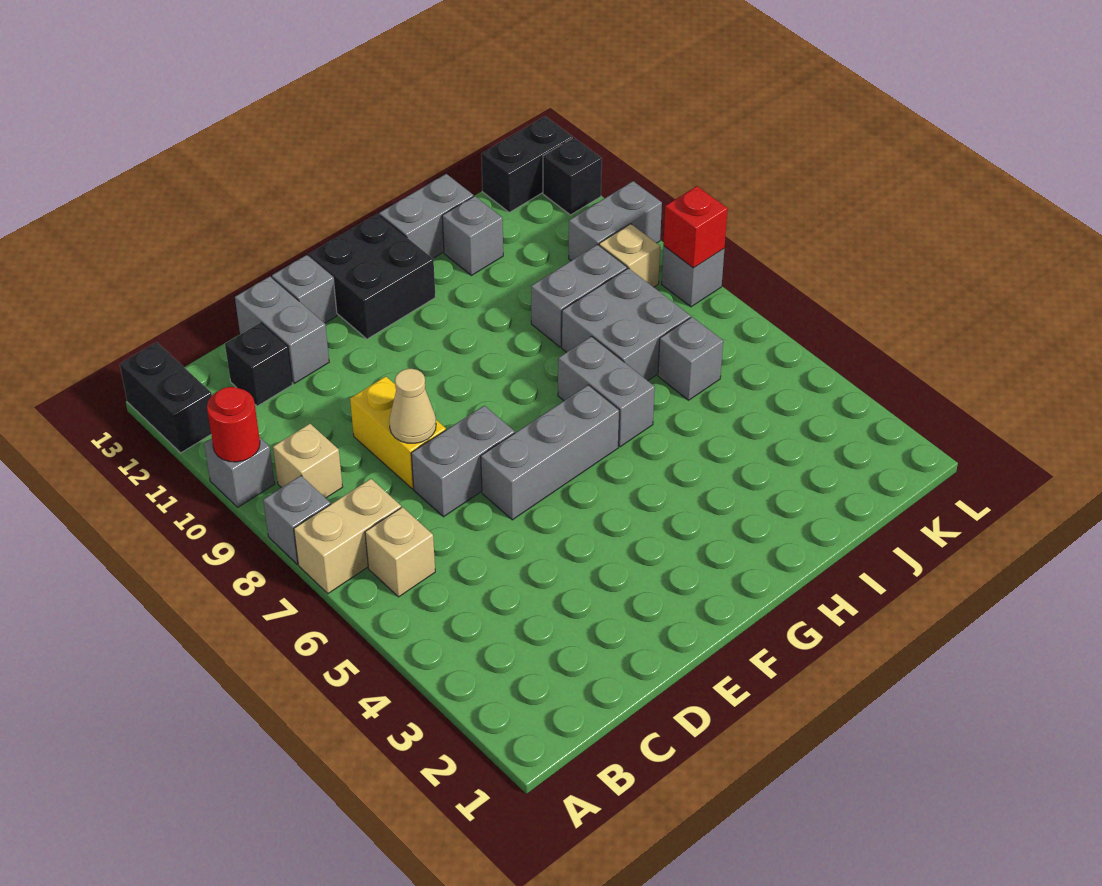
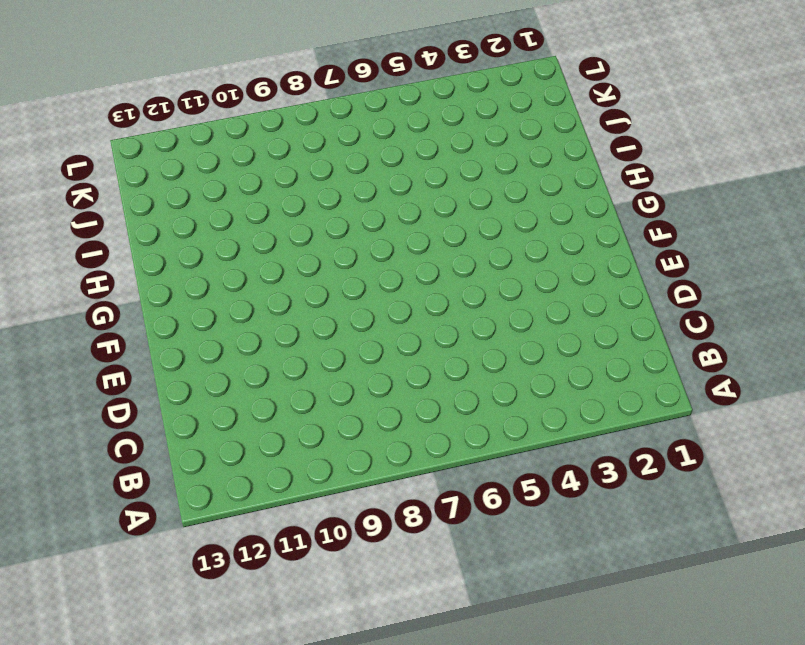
none -> tan brick A7:B7 level 1
none -> grey brick A8 level 1
none -> grey brick A10 level 1

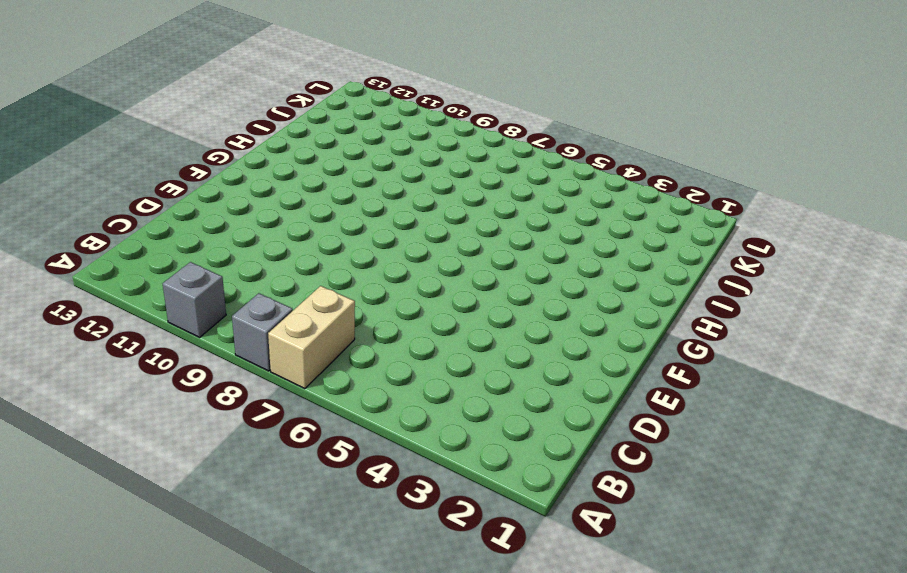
none -> black brick A12:A13 level 1
none -> tan brick B6 level 1
none -> tan brick B9 level 1

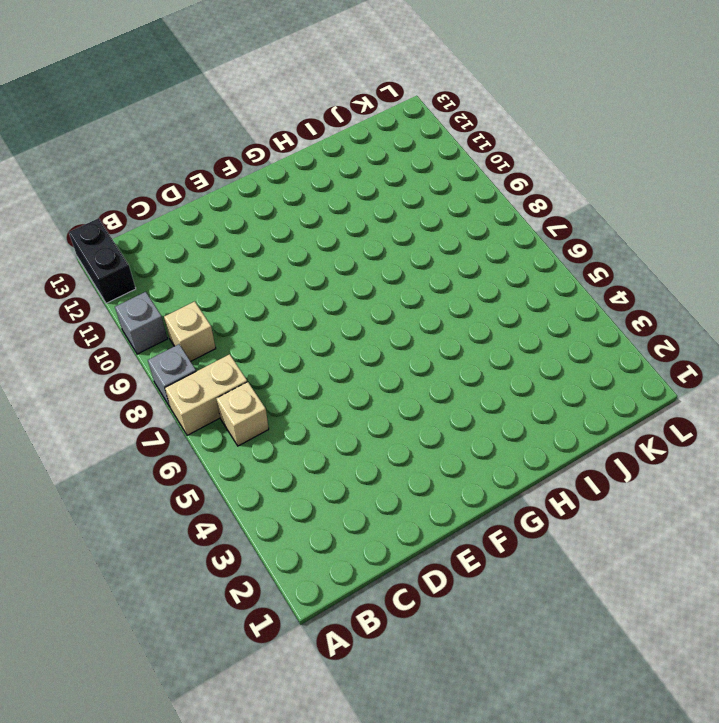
none -> black brick C12 level 1
none -> grey brick D7:E7 level 1
none -> yellow brick D8:D9 level 1

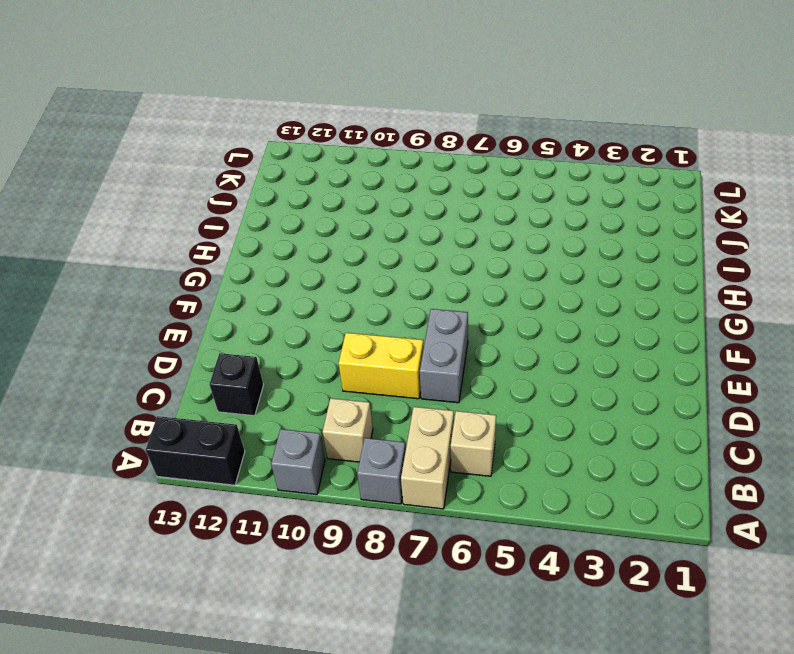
none -> grey brick D12:D13 level 1
none -> grey brick E6:G6 level 1
none -> grey brick E13 level 1

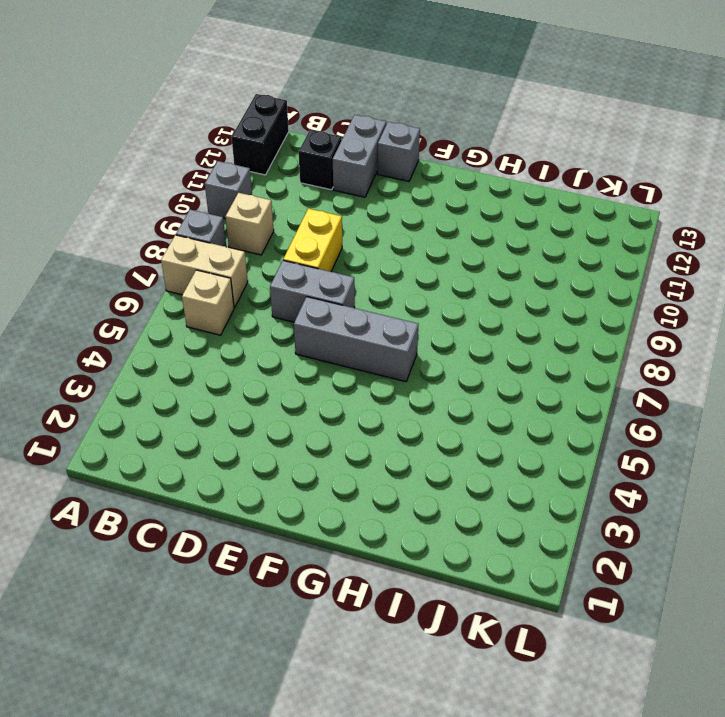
none -> black brick F12:G13 level 1
none -> grey brick H6:H7 level 1
none -> grey brick H13:I13 level 1

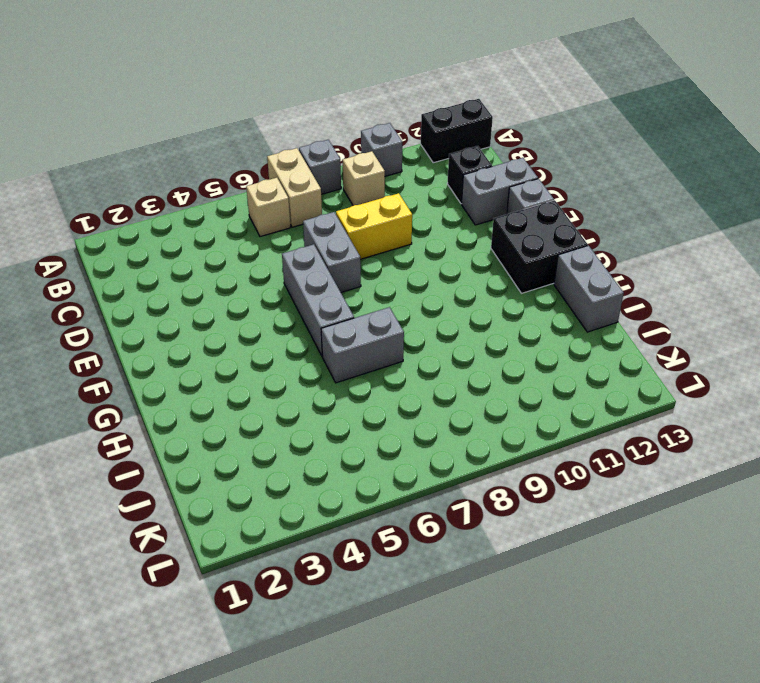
none -> grey brick I7:J8 level 1
none -> grey brick I9:J9 level 1
none -> grey brick I12 level 1

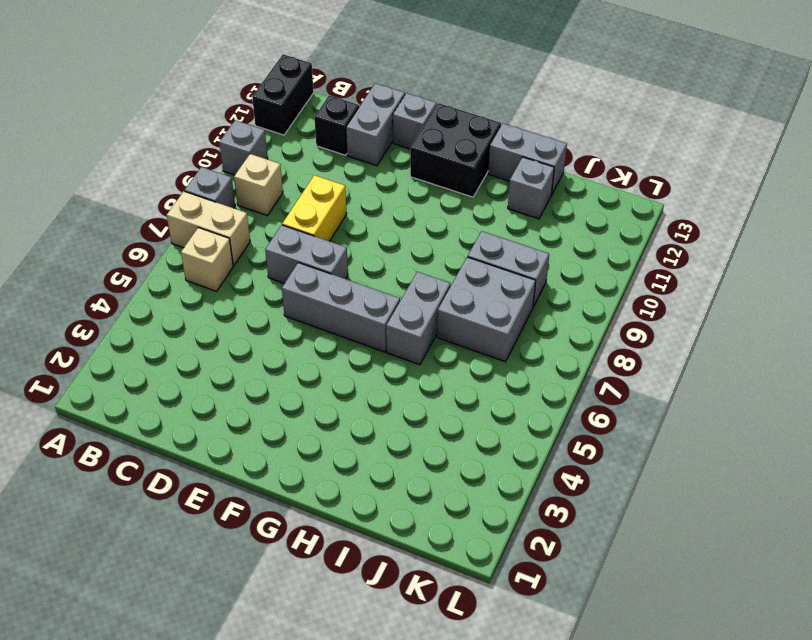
none -> grey brick J6 level 1
none -> tan brick K9 level 1
none -> grey brick K10:L10 level 1

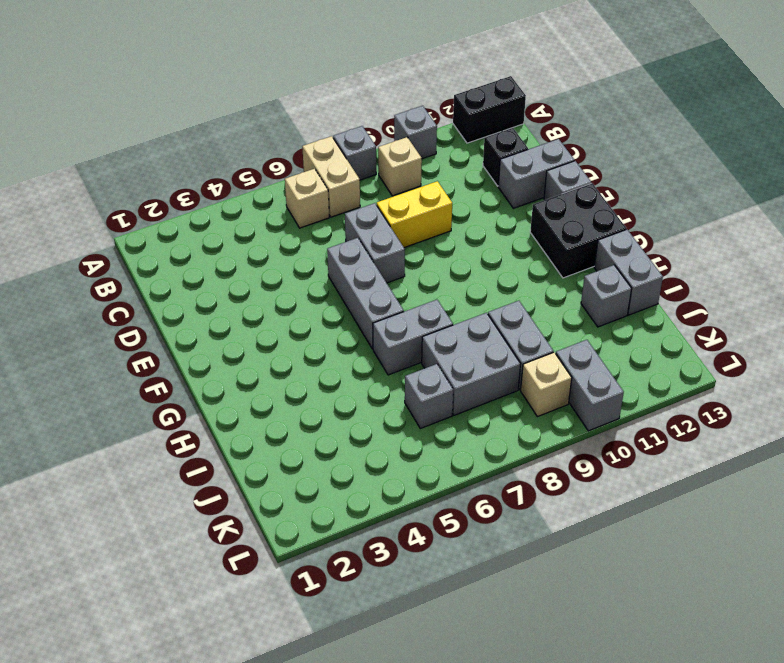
none -> black brick K13:L13 level 1
none -> grey brick L8 level 1
none -> black brick L12 level 1

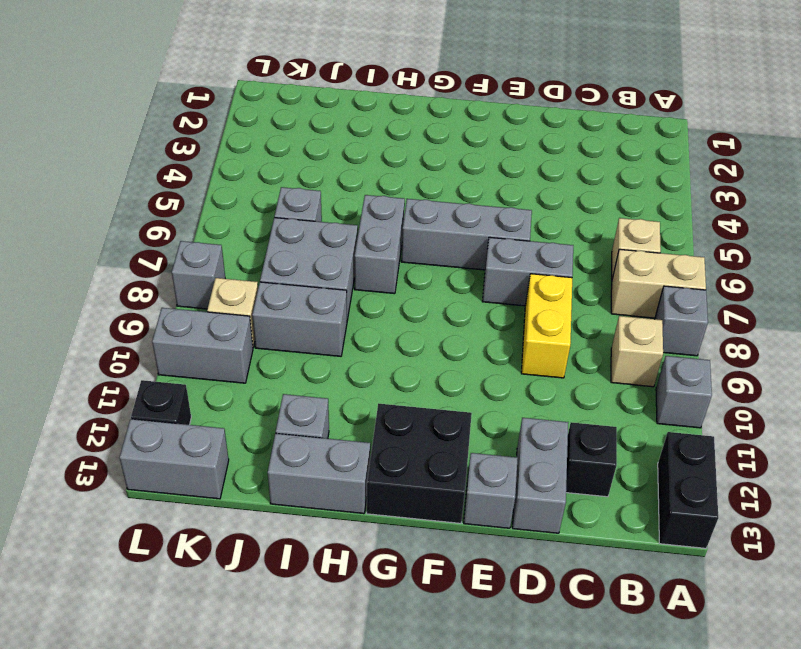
grey brick K13:L13 level 1 -> black brick K13:L13 level 1
none -> red round brick A10 level 2
none -> tan cone D8 level 2
none -> red brick L8 level 2

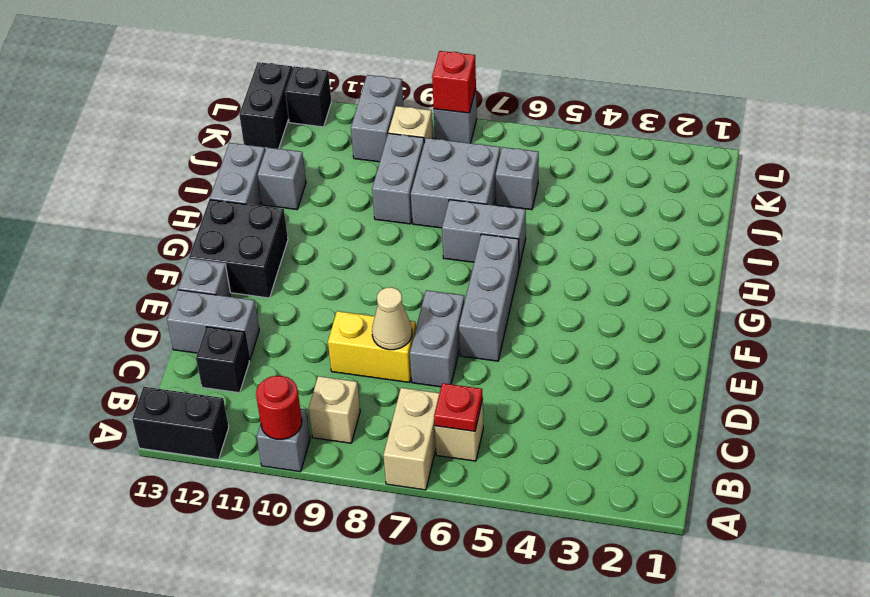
red plate B6 level 2 -> none
none -> grey brick A8 level 1

